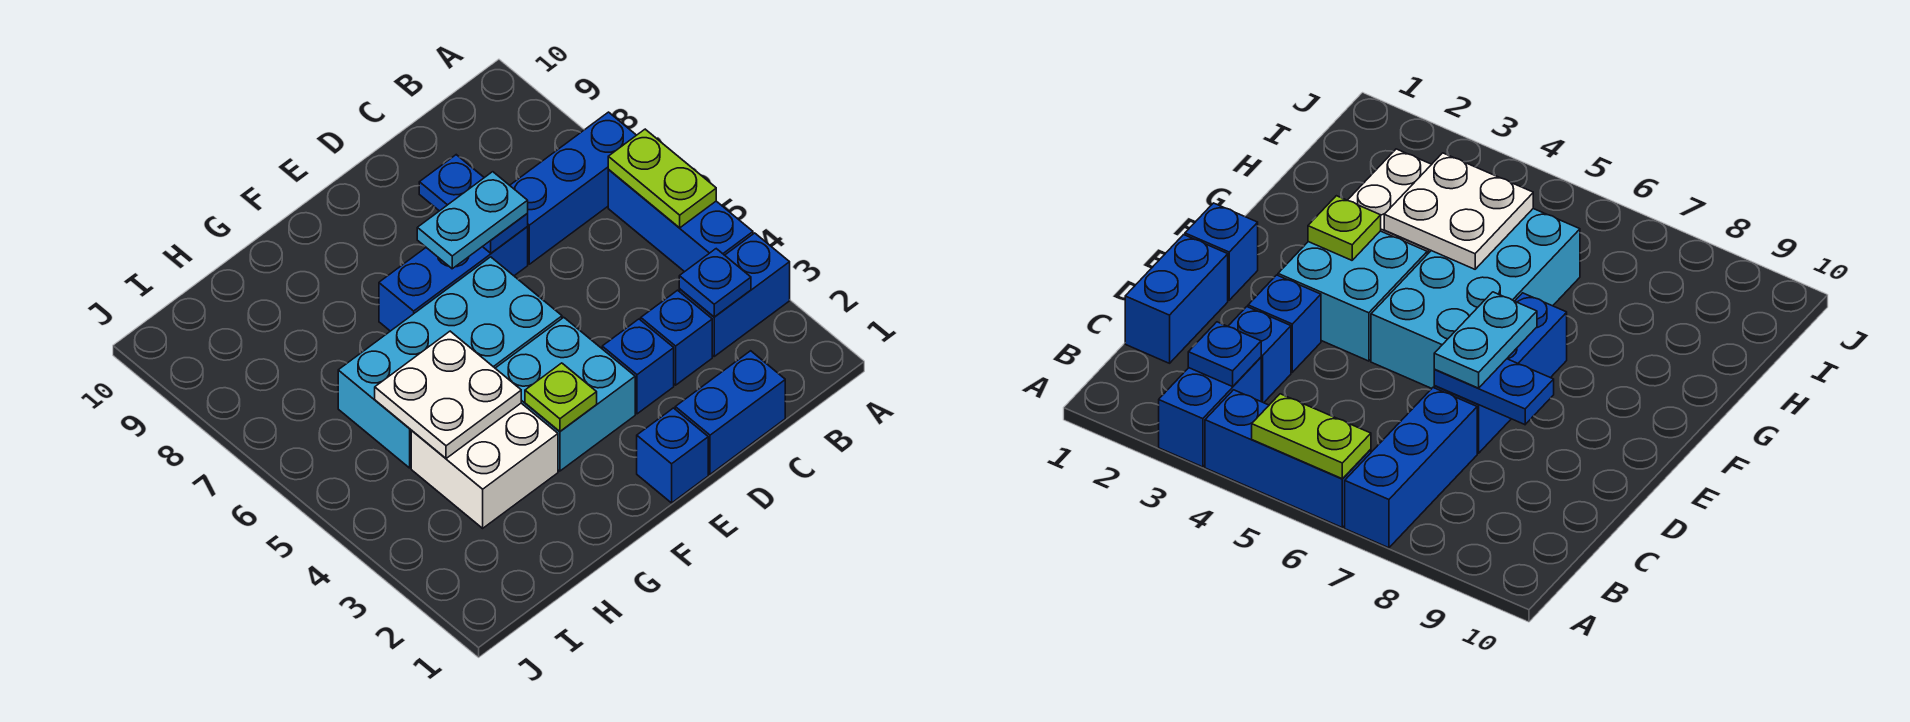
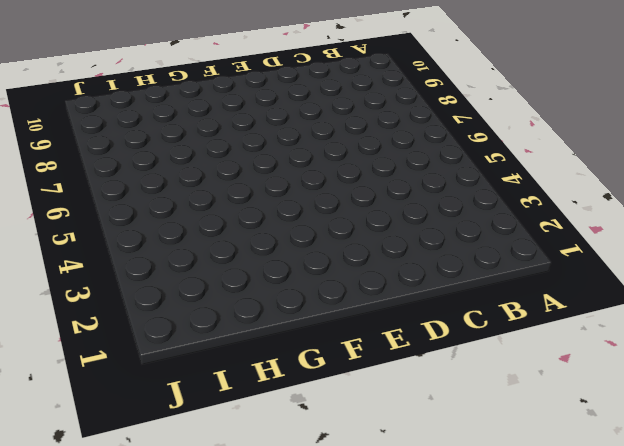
none -> blue brick A3:B3 level 1
none -> blue brick A4:A6 level 1
none -> blue brick A7:C7 level 1

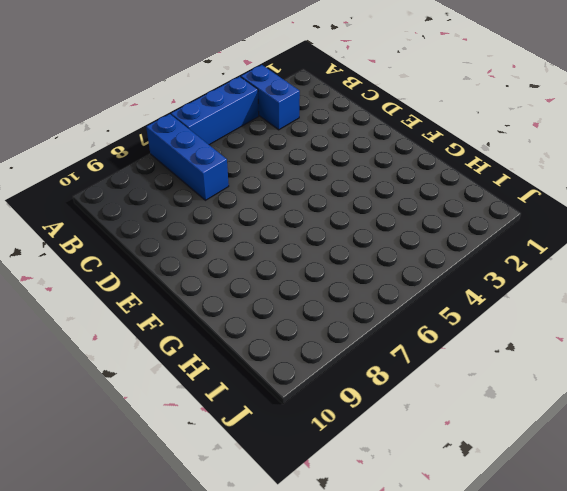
none -> blue brick C1:D1 level 1
none -> blue brick C3 level 1
none -> blue brick D3 level 1

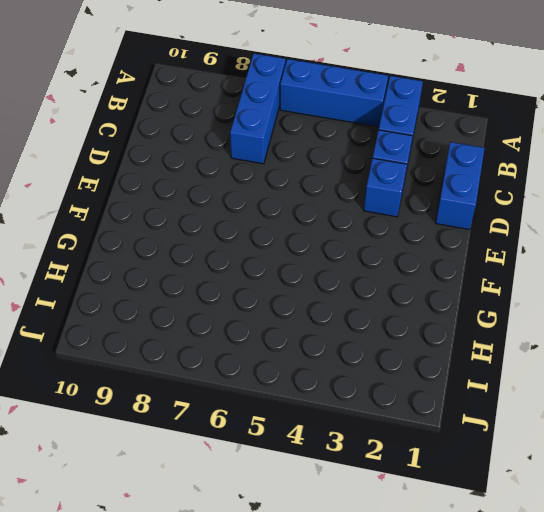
none -> blue brick D7:F7 level 1
none -> blue brick E1 level 1
none -> cyan brick E3:F4 level 1

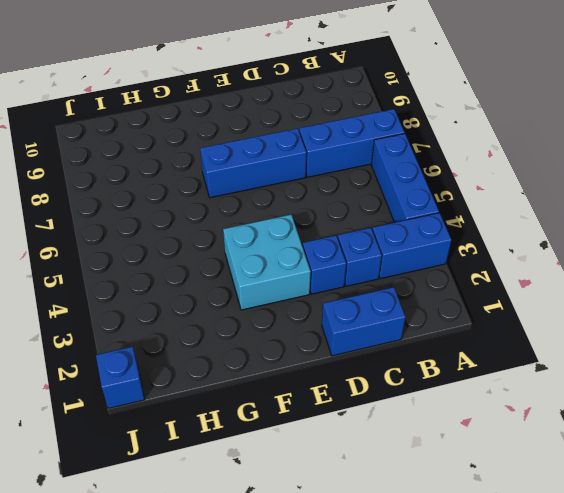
blue brick J1 level 1 -> blue brick E1 level 1
none -> cyan brick E5:H6 level 1
none -> white brick G3:H4 level 1
none -> lime plate A5:A6 level 2

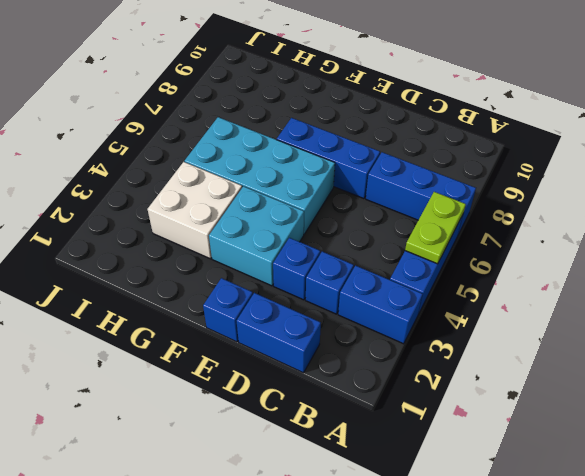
none -> blue plate B3 level 2
none -> blue plate D7:D8 level 2
none -> lime plate F3 level 2

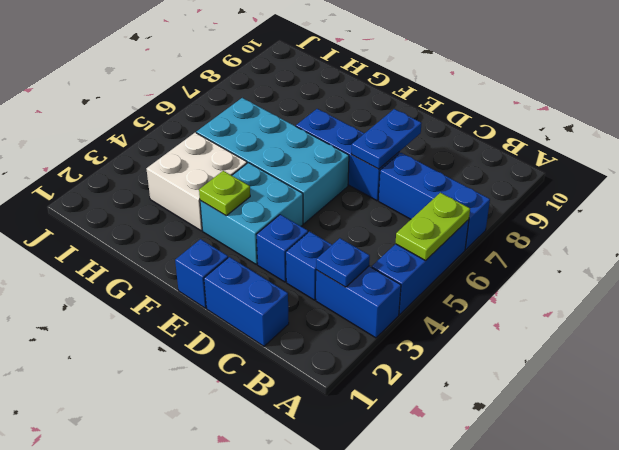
none -> white plate G4:H5 level 2
none -> cyan plate D7:E7 level 3

